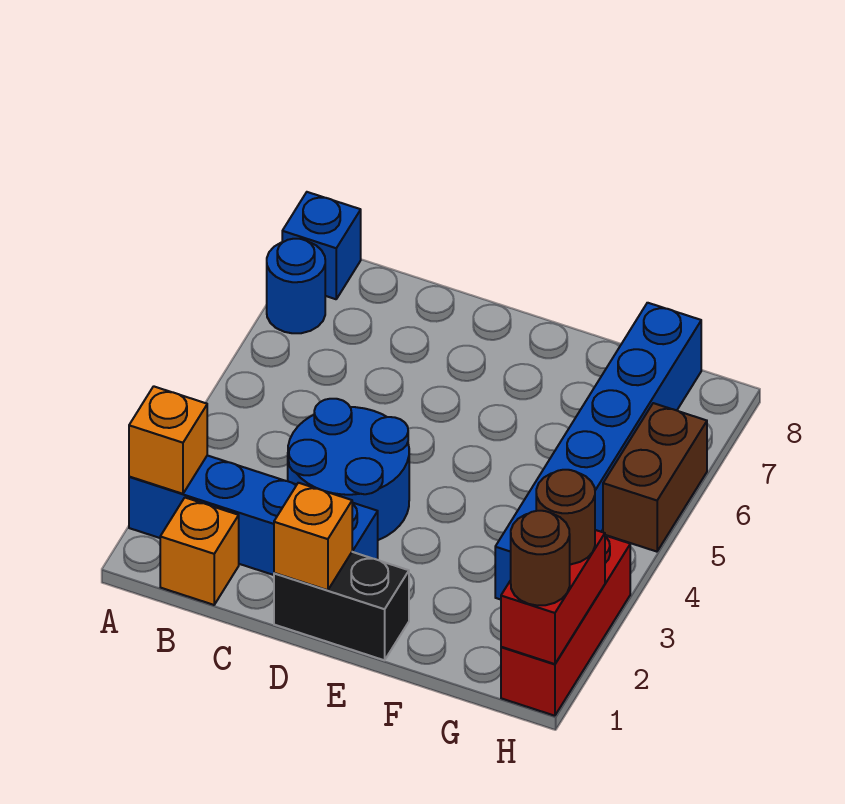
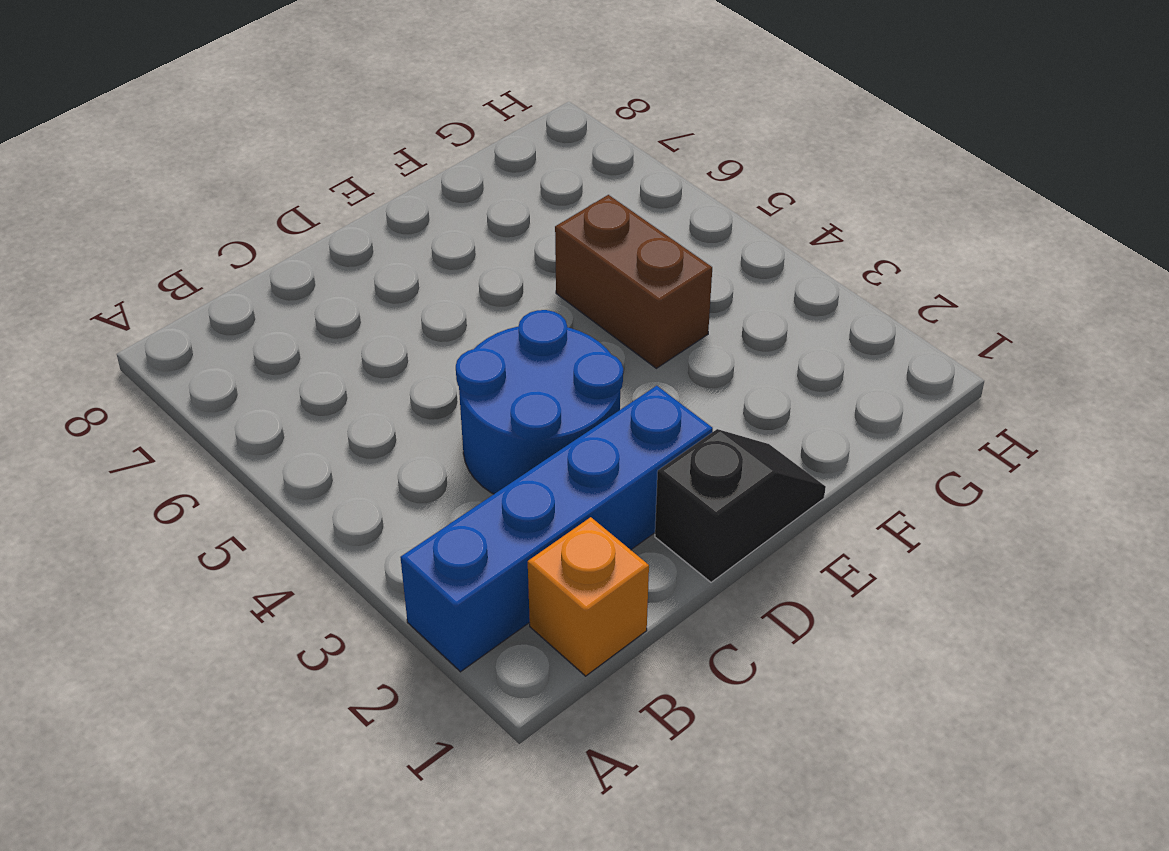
black slope D1:E1 level 1 top D -> black brick D1:E1 level 1
brown brick F4:F5 level 1 -> brown brick H5:H6 level 1
none -> blue round brick A7 level 1
none -> blue brick A8 level 1
none -> blue brick G3:G8 level 1

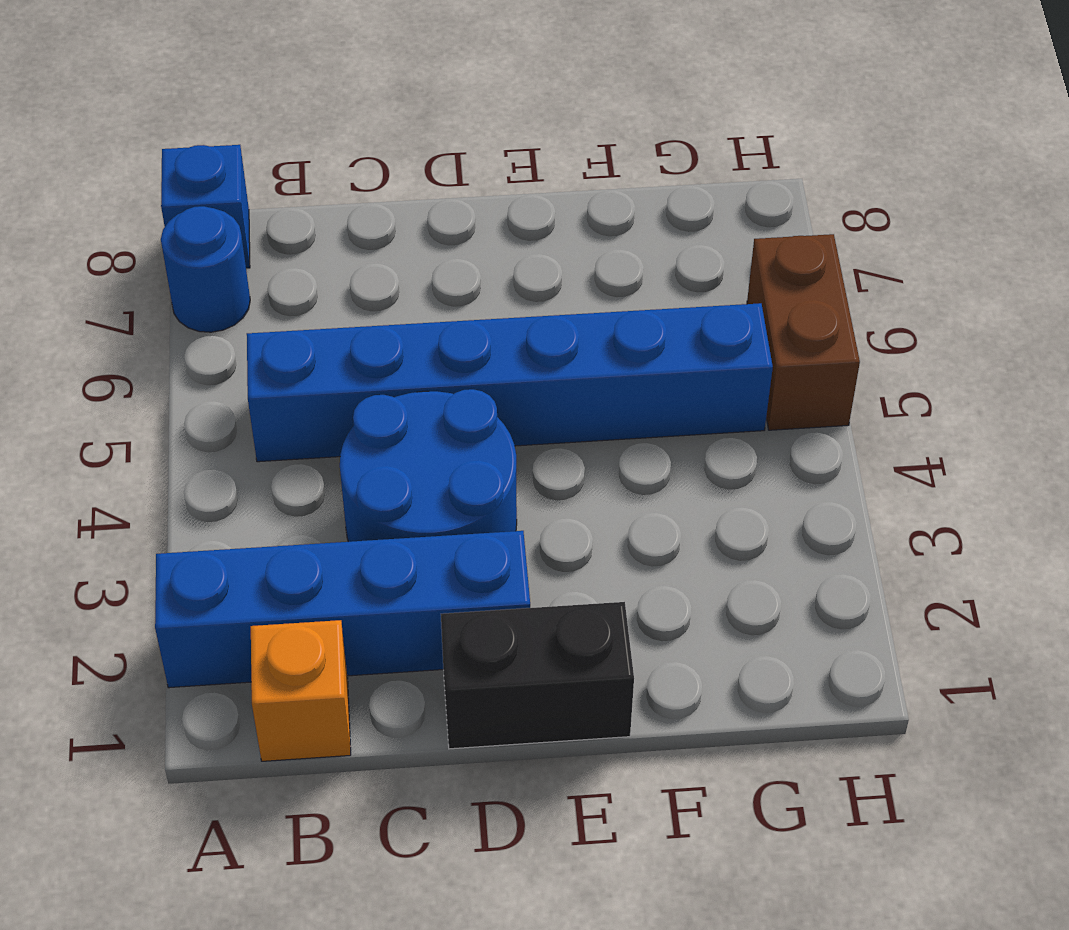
blue brick B5:G5 level 1 -> blue brick G3:G8 level 1
none -> red brick H1:H3 level 1
none -> orange brick A2 level 2
none -> orange brick D1 level 2

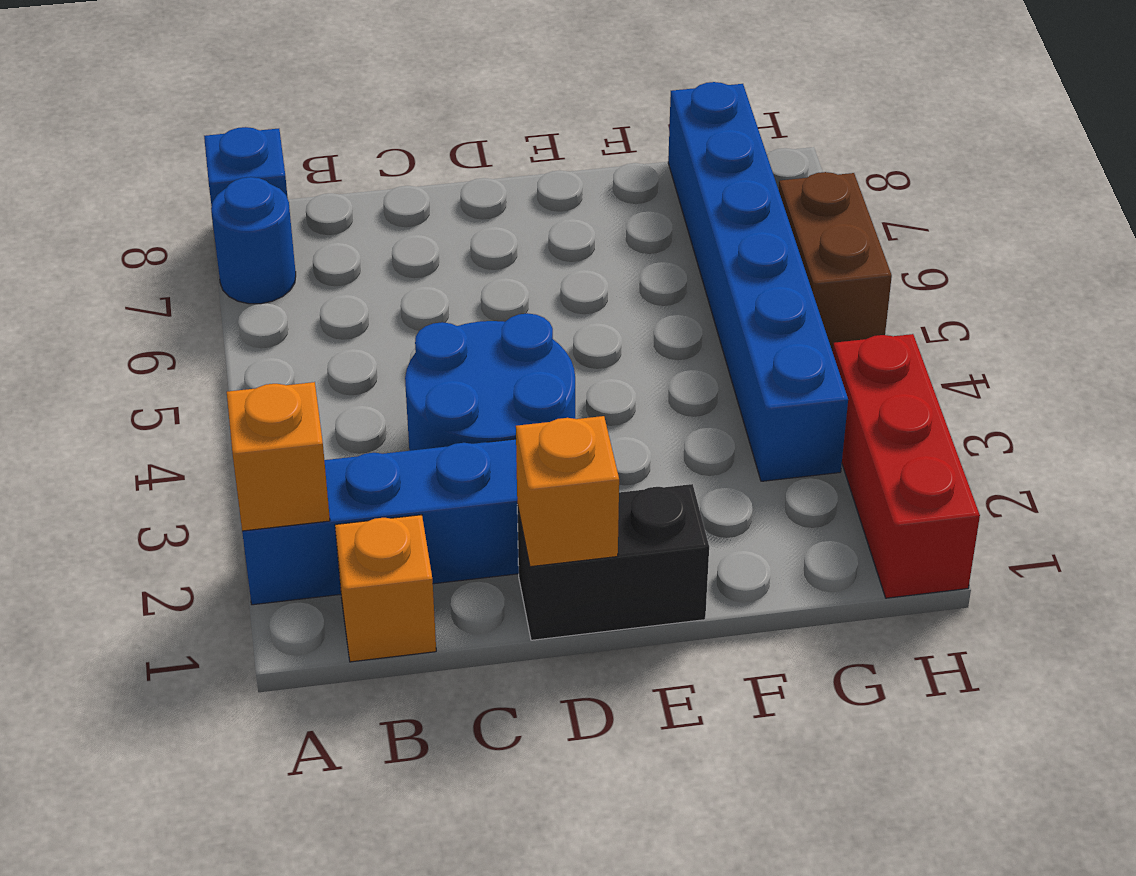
none -> red brick H1:H2 level 2
none -> brown round brick H1 level 3
none -> brown round brick H2 level 3

